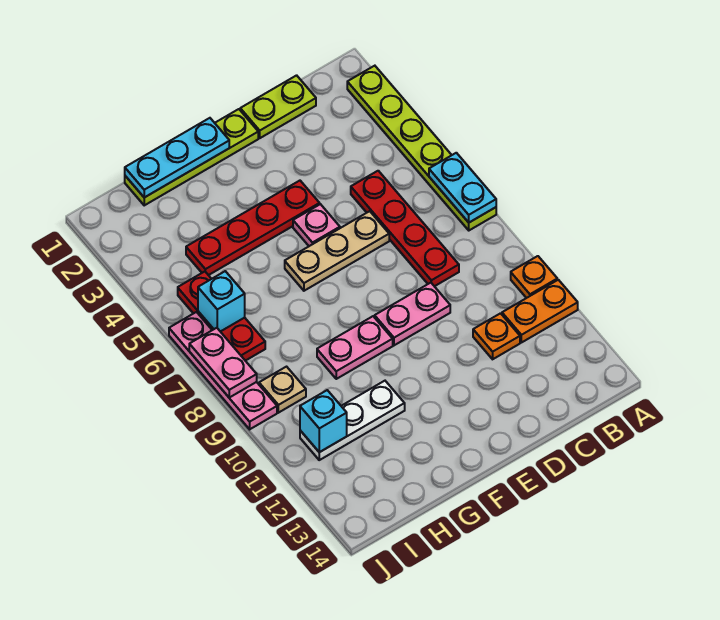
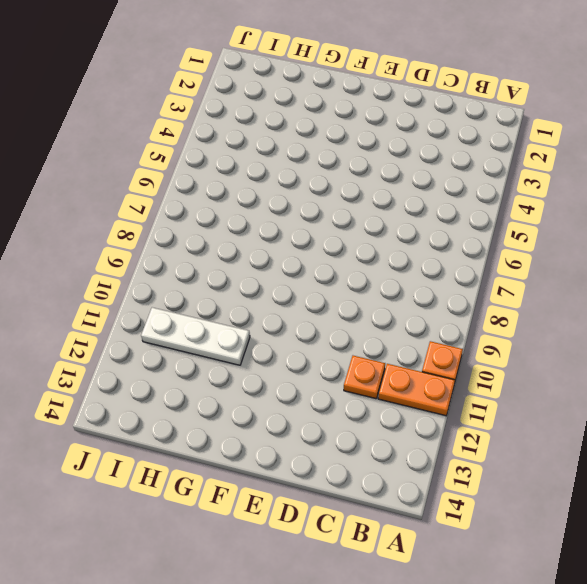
none -> lime plate A2:A7 level 1
none -> lime plate C1:D1 level 1
none -> red plate C5:C8 level 1

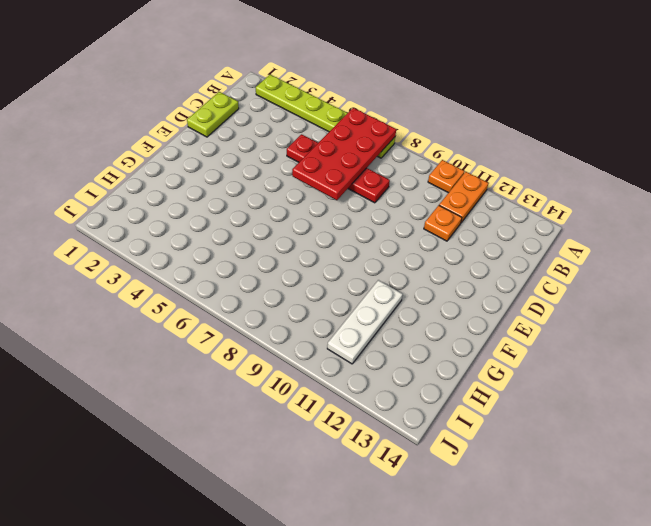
red plate A6:D7 level 2 -> cyan plate A6:A7 level 2
none -> tan plate D6:F6 level 1
none -> pink plate D9:E9 level 1
none -> lime plate E1:H1 level 1

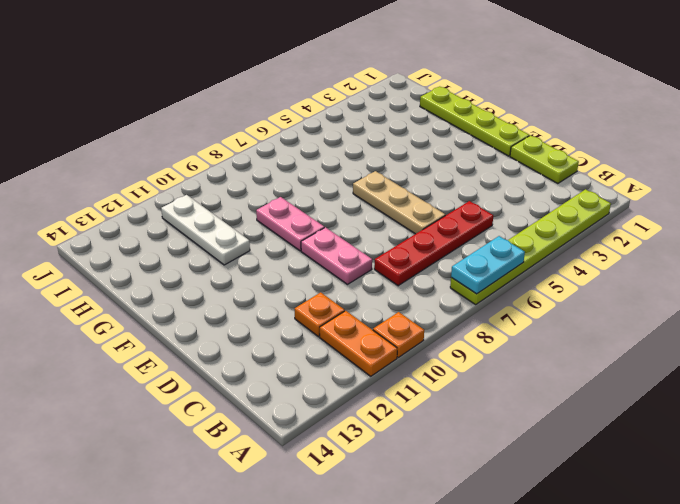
none -> red plate E4:H4 level 1
none -> pink plate E5 level 1
none -> red plate I5:I7 level 1

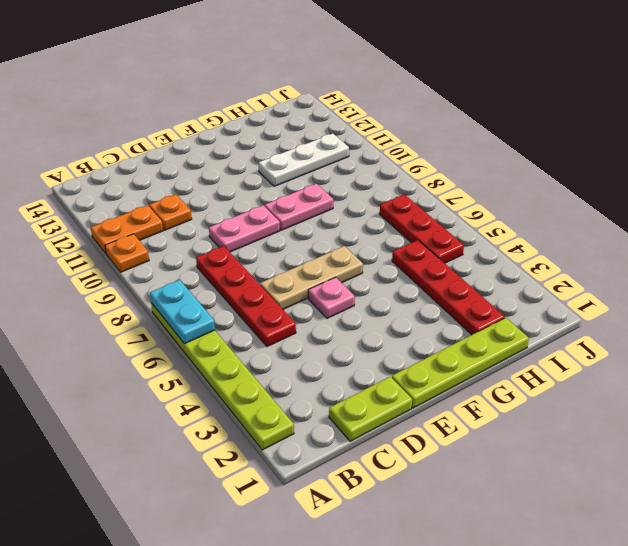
red plate H2:H5 level 1 -> red plate E4:H4 level 1
none -> tan plate I9 level 1
none -> pink plate J6:J9 level 1
none -> cyan plate F1:H1 level 2

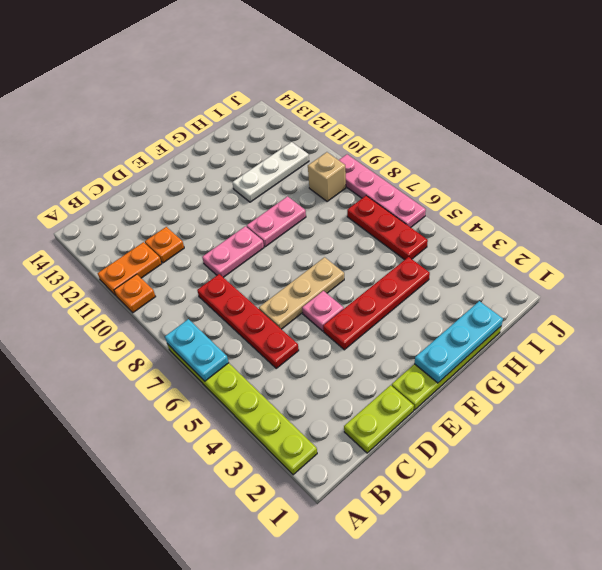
tan brick I9 level 1 -> tan plate I9 level 1
none -> cyan brick I6 level 2
none -> cyan brick I11 level 2
none -> pink plate J7:J8 level 2

